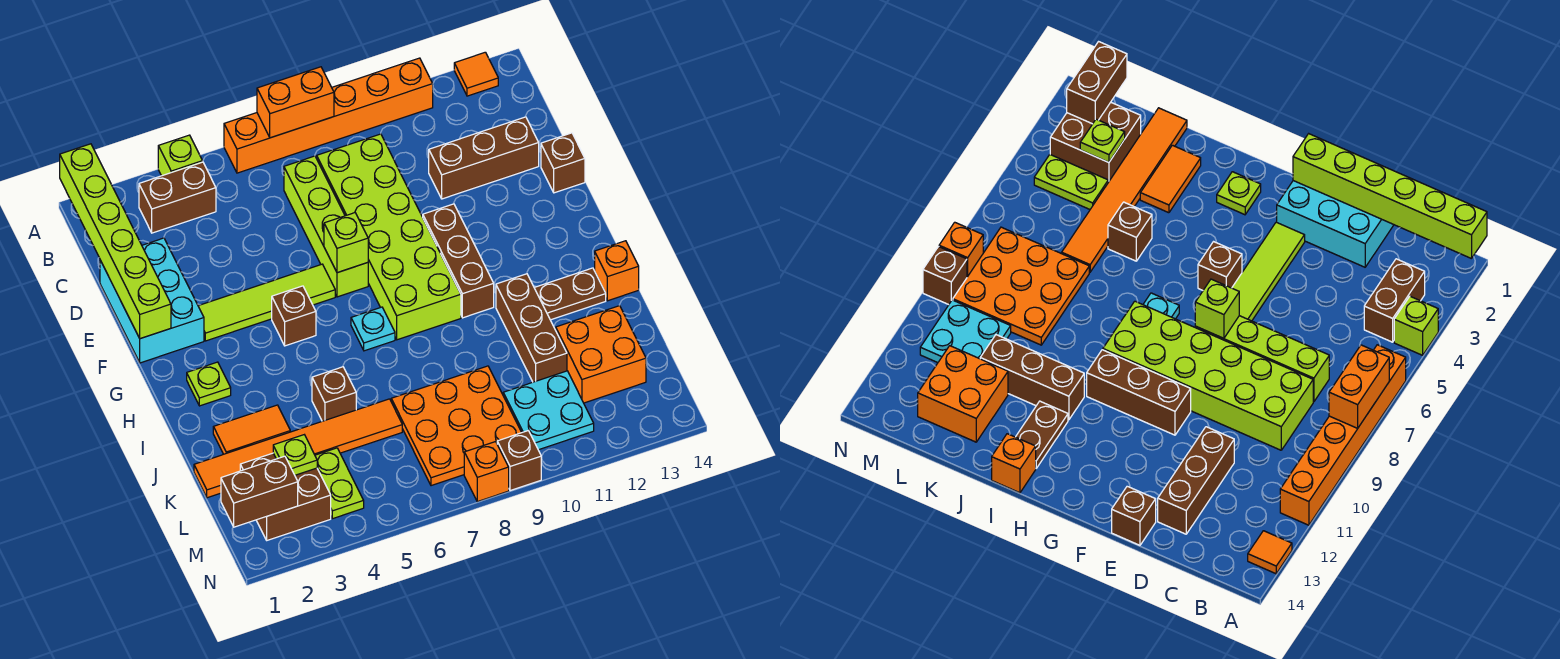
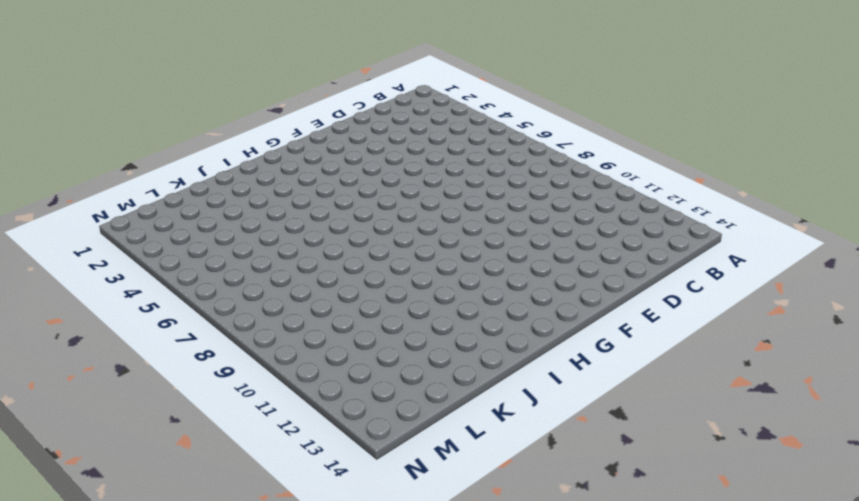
none -> lime brick A4 level 1
none -> orange brick A6:A11 level 1
none -> orange tile A13 level 1
none -> brown brick B3:B4 level 1

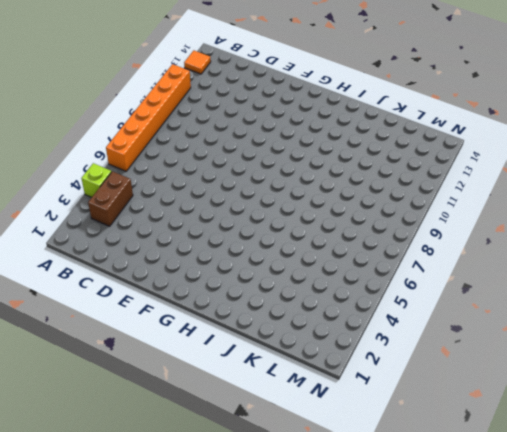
none -> lime brick C7:F7 level 1
none -> lime brick C8:H9 level 1
none -> cyan brick D1:F2 level 1
none -> brown brick D11:D13 level 1

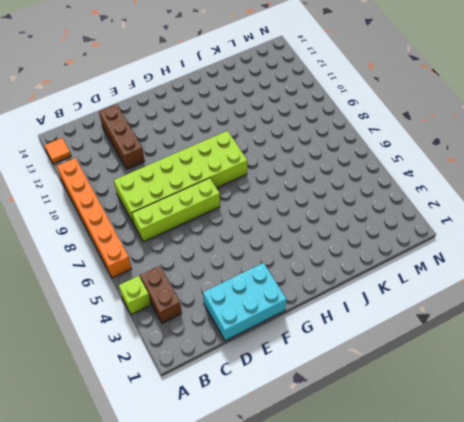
none -> brown brick E14 level 1
none -> lime tile F3:F6 level 1
none -> brown brick F10:H10 level 1
none -> brown brick G5 level 1

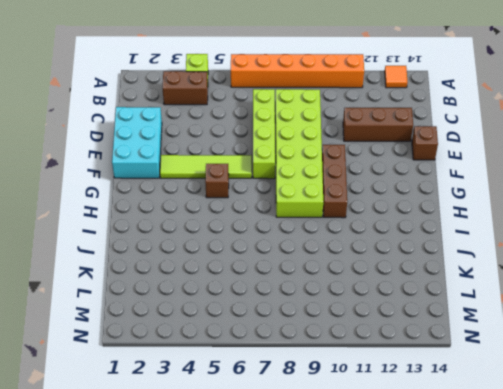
none -> lime plate H2 level 1
none -> cyan plate H7 level 1
none -> brown brick I11:K11 level 1
none -> brown plate I12:I13 level 1

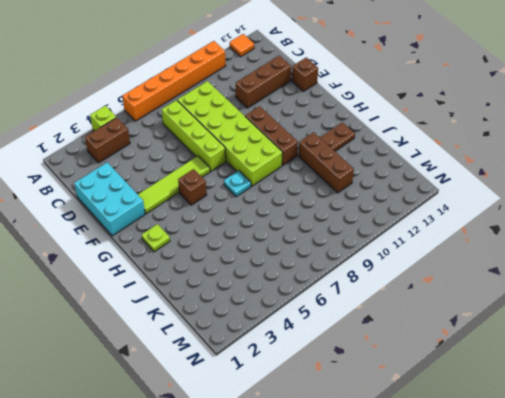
none -> orange brick I14 level 1
none -> orange tile J2:J3 level 1
none -> brown brick J5 level 1
none -> orange tile K1:K6 level 1

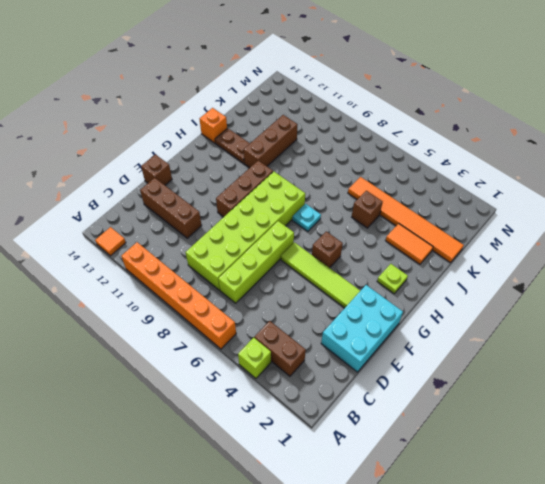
none -> orange plate K7:M9 level 1
none -> orange brick K12:L13 level 1
none -> brown brick L2:M3 level 1
none -> lime plate L4:M4 level 1

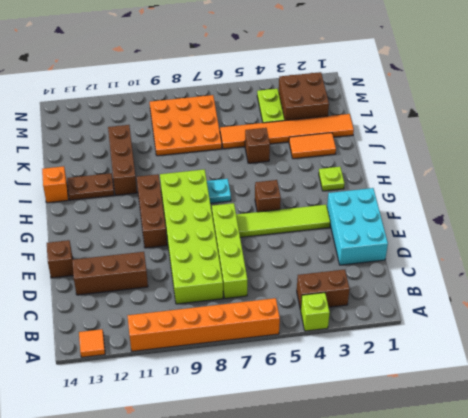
none -> orange brick K12:L13 level 1
none -> cyan plate L10:M11 level 1
none -> orange brick N8 level 1
none -> brown brick N9 level 1

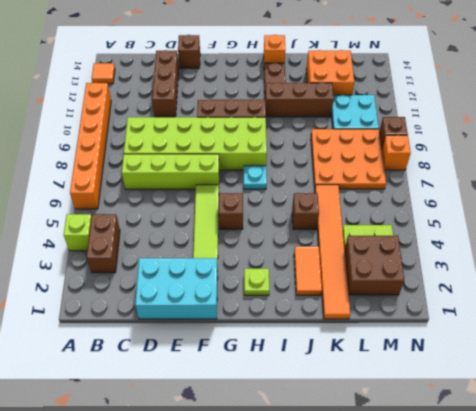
none -> lime brick A1:F1 level 2
none -> orange brick A7:A8 level 2
none -> lime brick F7 level 2
none -> lime plate L3 level 2

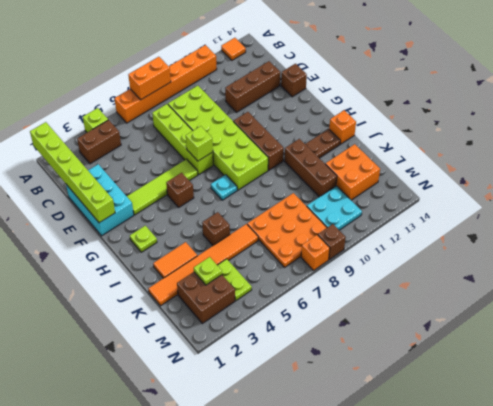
none -> brown brick M1:M2 level 2

